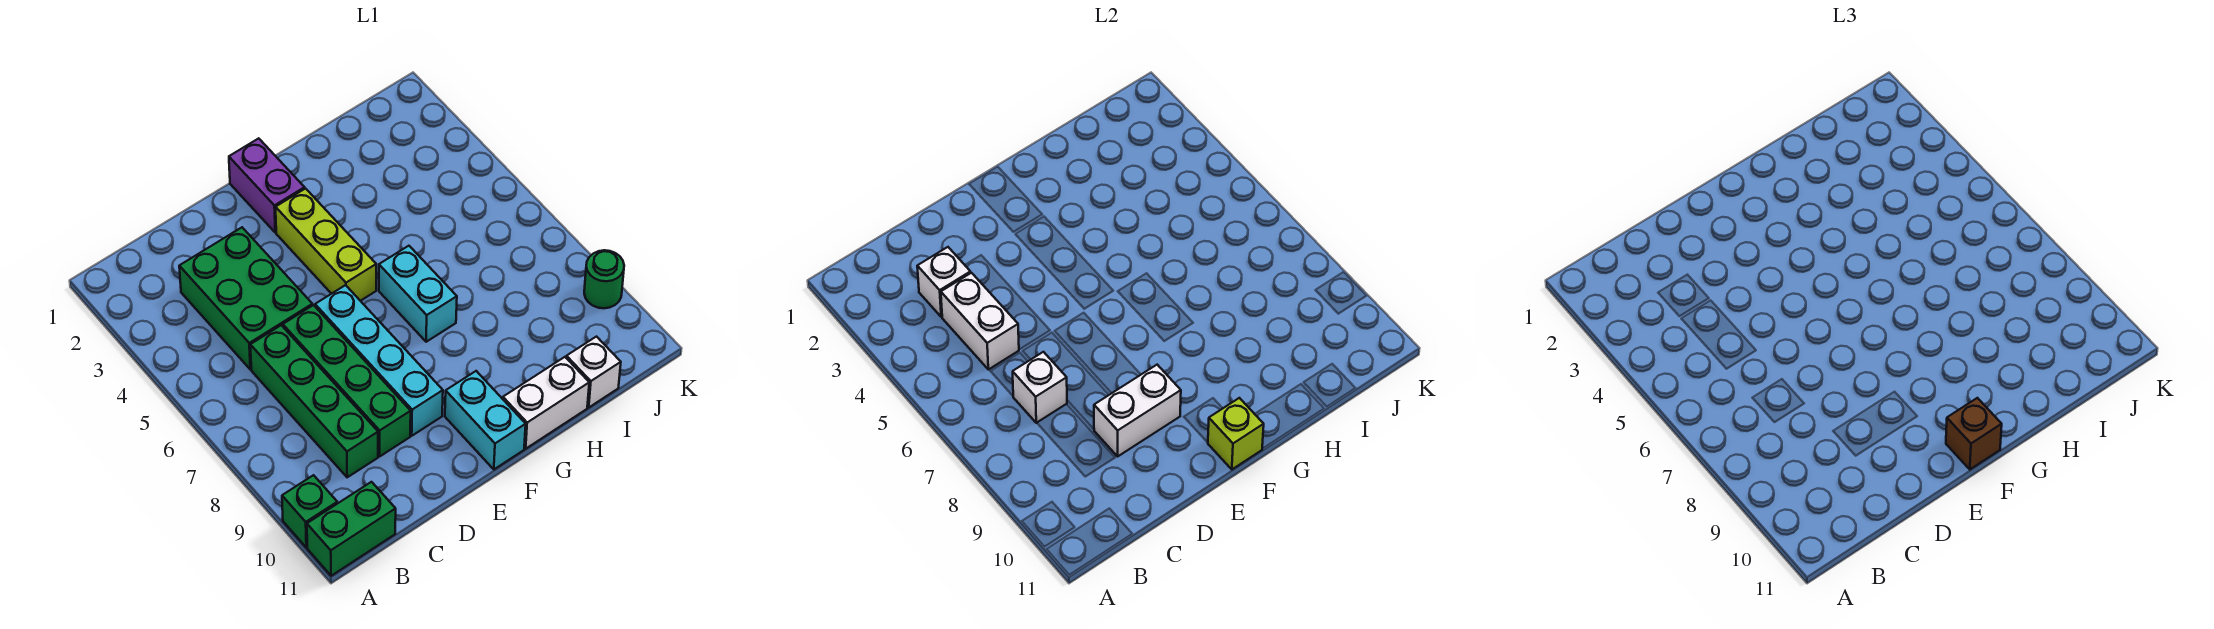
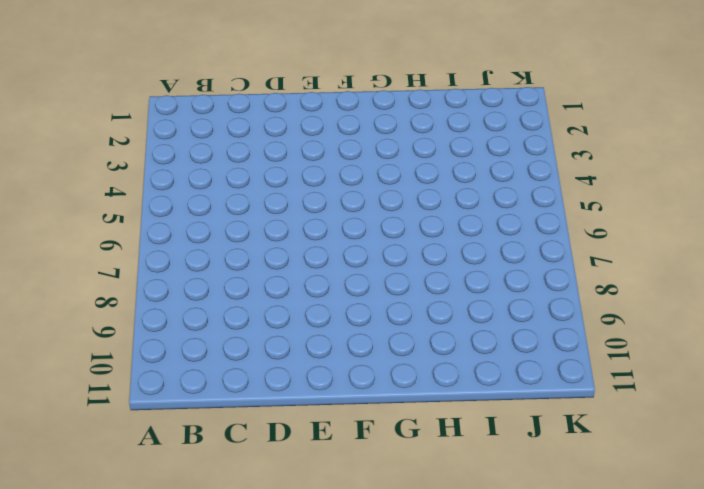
none -> green brick A10 level 1
none -> green brick A11:B11 level 1
none -> green brick C3:D5 level 1

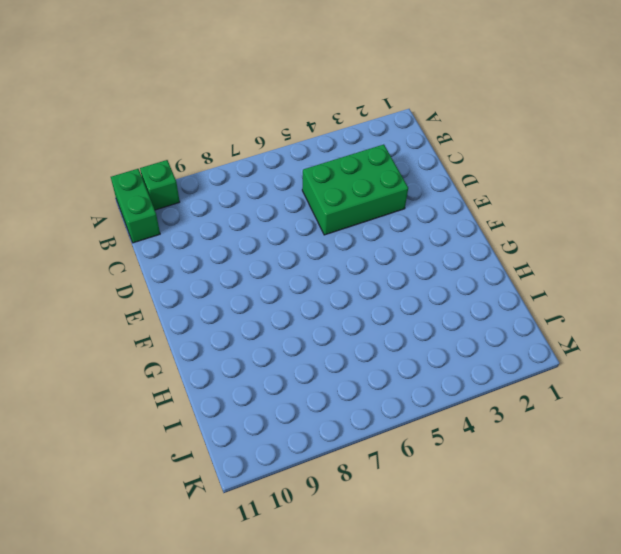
none -> green brick C6:C9 level 1
none -> green brick D6:D9 level 1
none -> cyan brick E6:E9 level 1

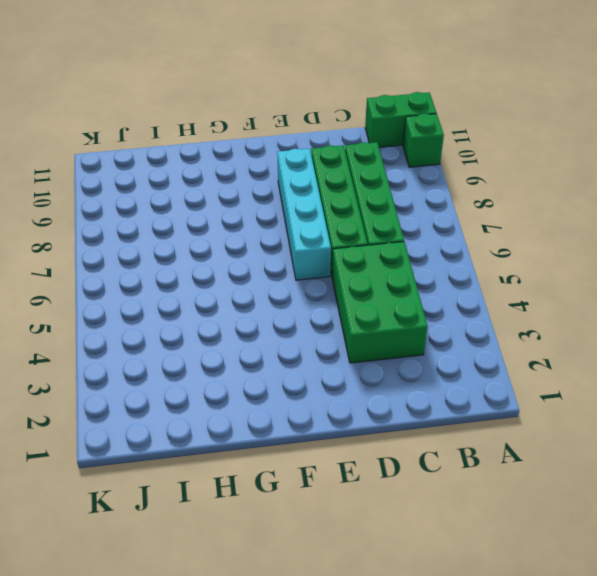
none -> purple brick F1:F2 level 1
none -> lime brick F3:F5 level 1
none -> cyan brick F10:F11 level 1

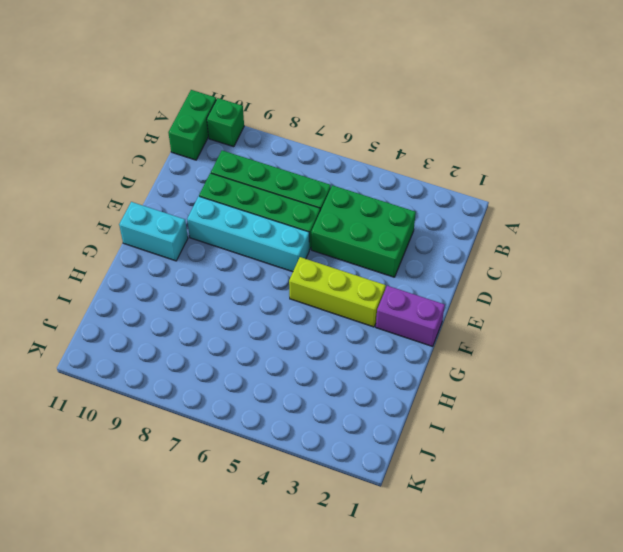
none -> cyan brick G6:G7 level 1
none -> white brick G11:H11 level 1
none -> white brick I11 level 1

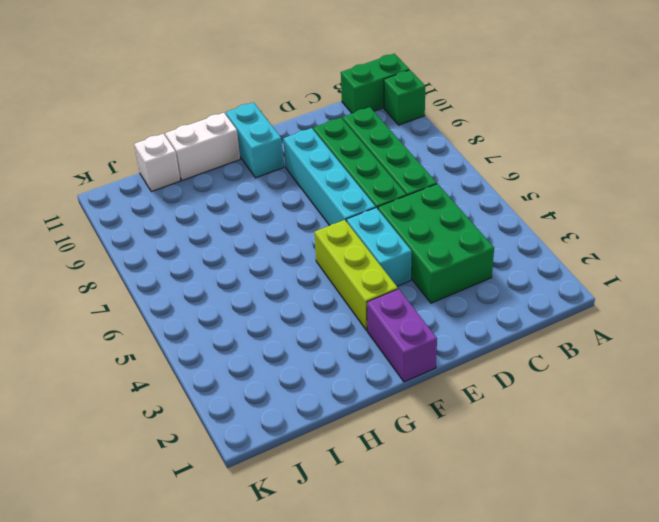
cyan brick E4:E5 level 1 -> cyan brick G6:G7 level 1
none -> green round brick K9 level 1
none -> white brick C3 level 2
none -> white brick C4:C5 level 2

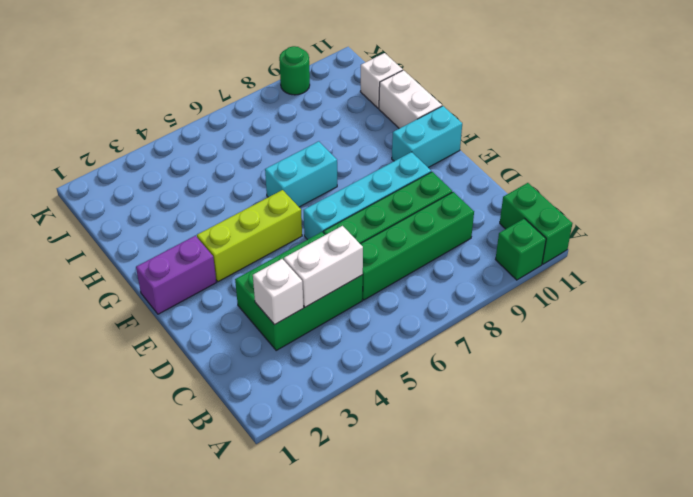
none -> white brick C7 level 2
none -> white brick D9:E9 level 2
none -> lime brick F11 level 2

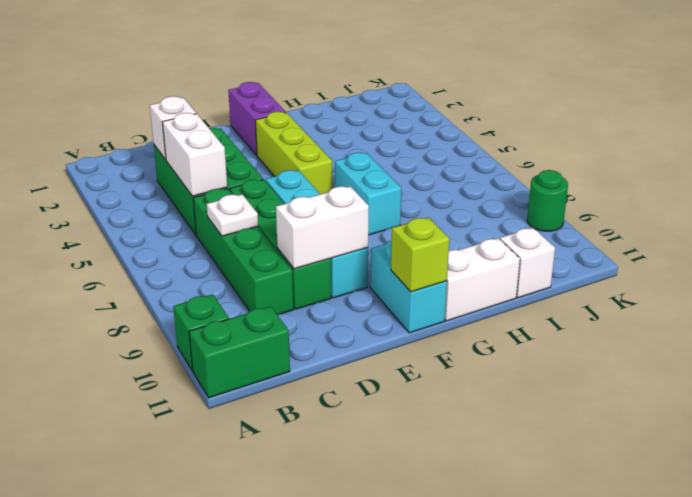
white plate C7 level 2 -> white brick C7 level 2
none -> brown brick F11 level 3

